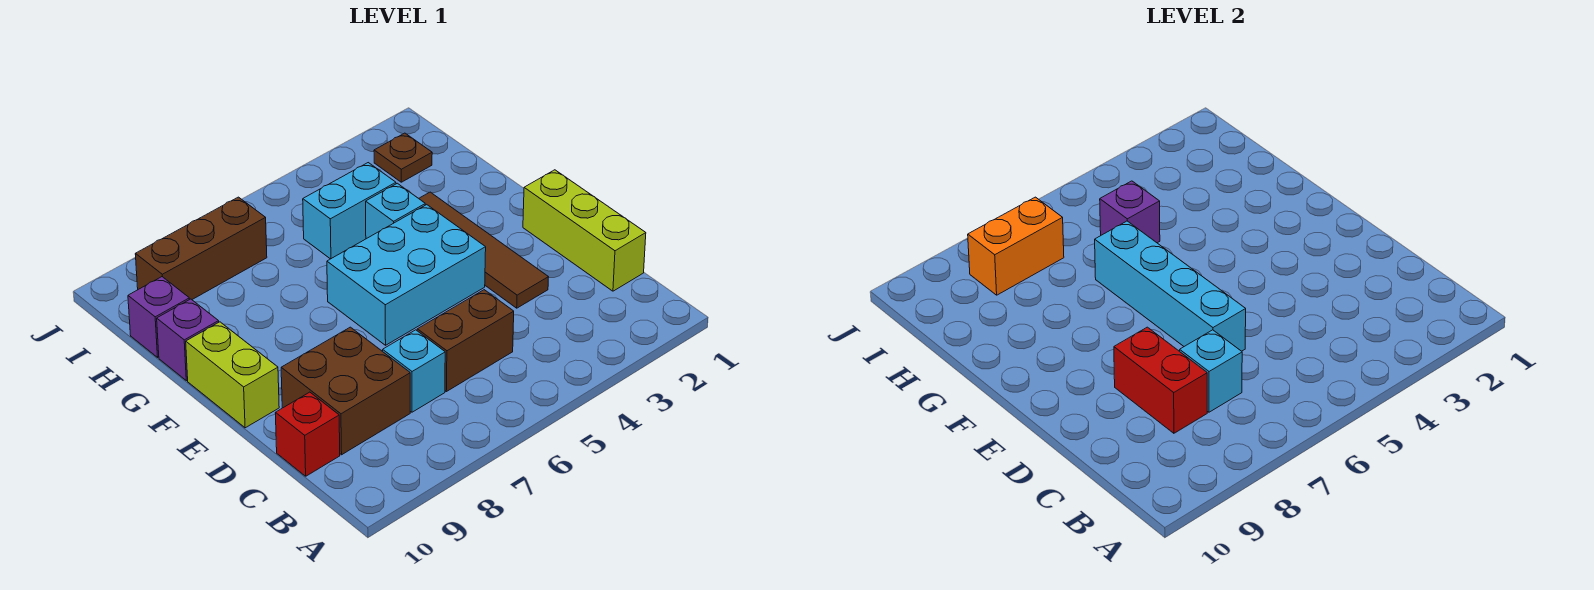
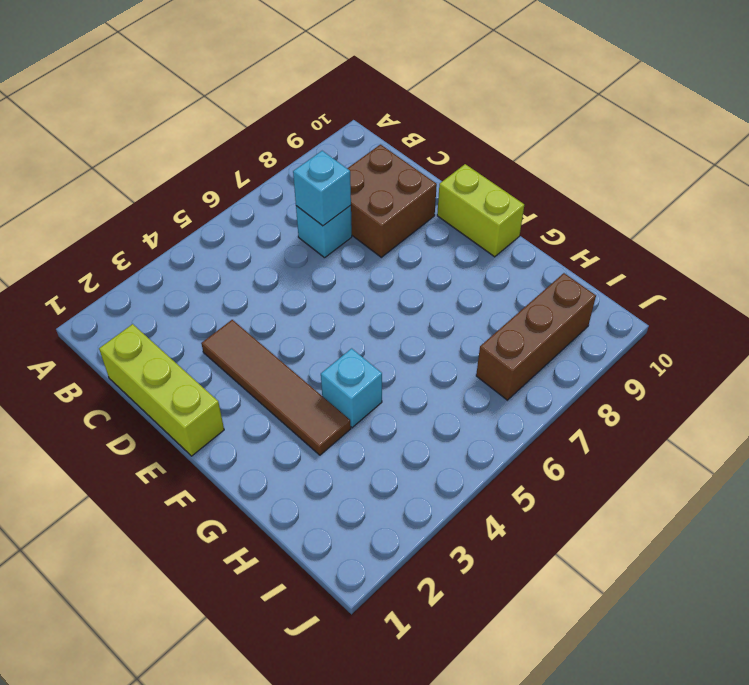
none -> brown brick C5:C6 level 1
none -> red brick C10 level 1
none -> cyan brick E4:F6 level 1

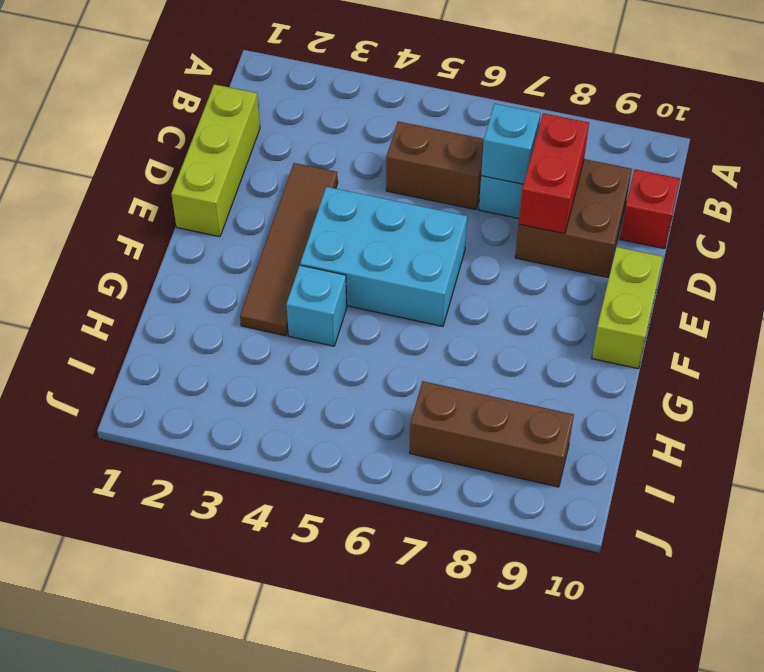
none -> purple brick G10 level 1
none -> cyan brick H4:H5 level 1
none -> purple brick H10 level 1

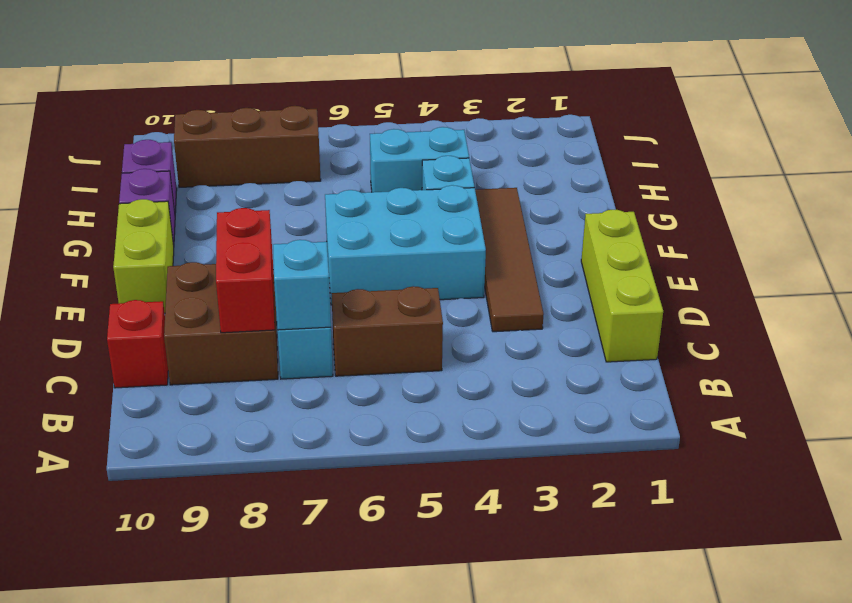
none -> brown plate I2 level 1
none -> cyan brick D6:G6 level 2
none -> purple brick H5 level 2

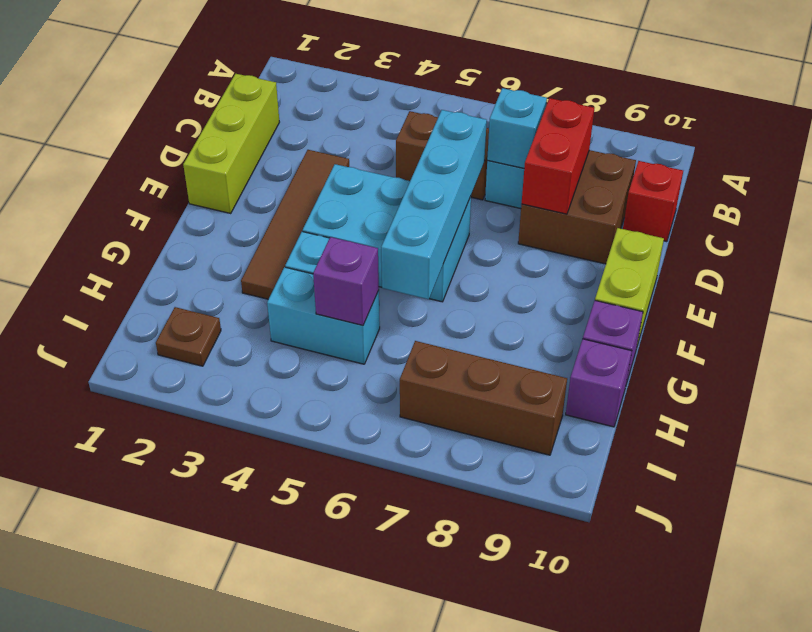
none -> orange brick I7:I8 level 2

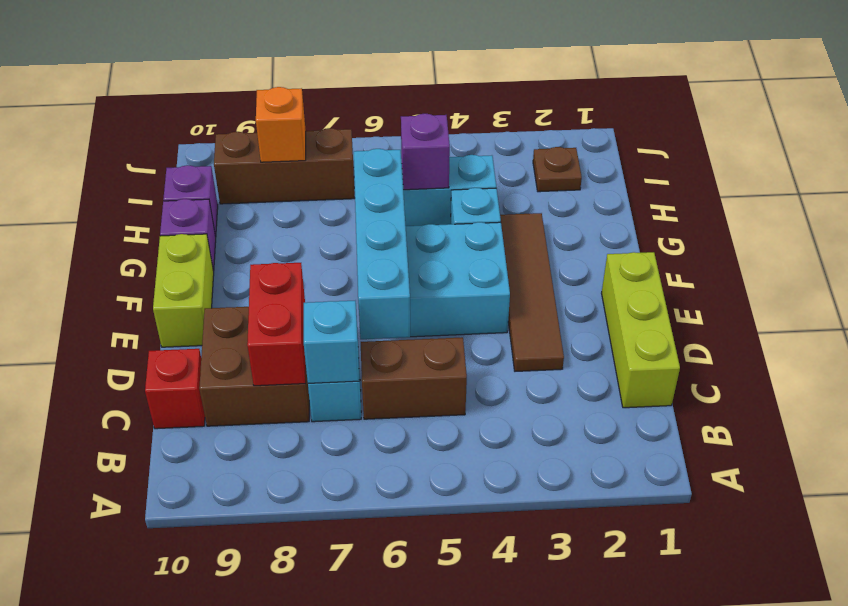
orange brick I8 level 2 -> orange brick I7:I8 level 2

